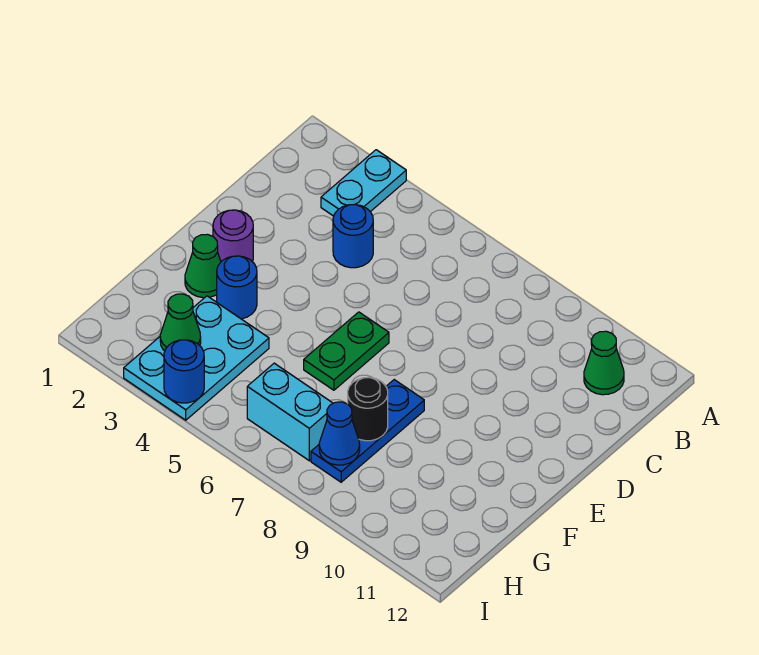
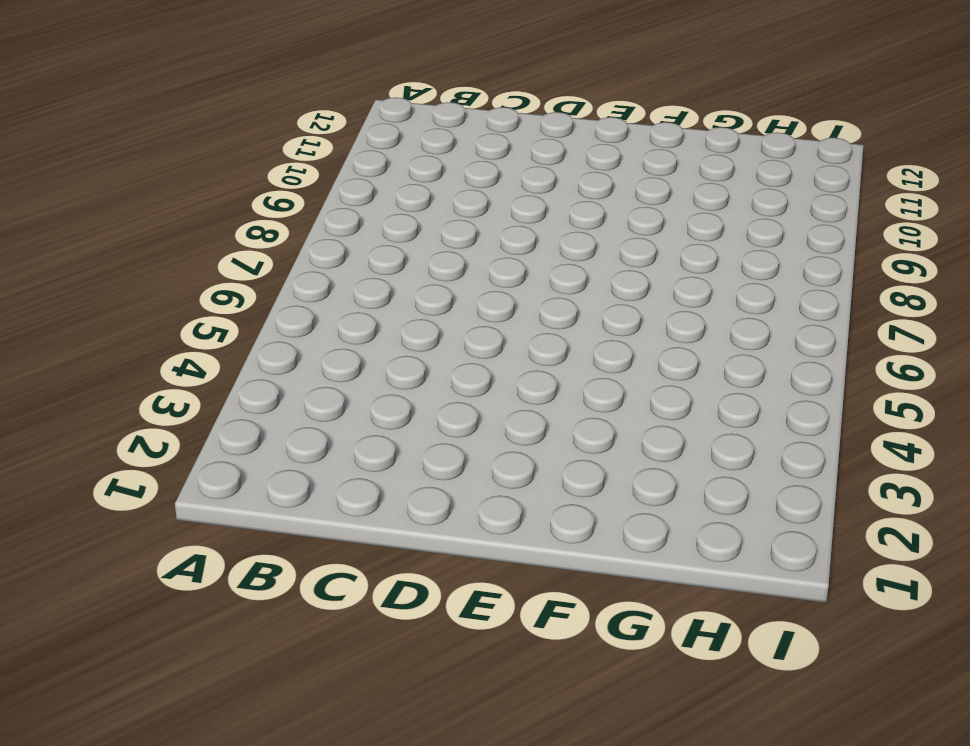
none -> cyan plate A3:B3 level 1
none -> green cone B11 level 1
none -> blue round brick C4 level 1

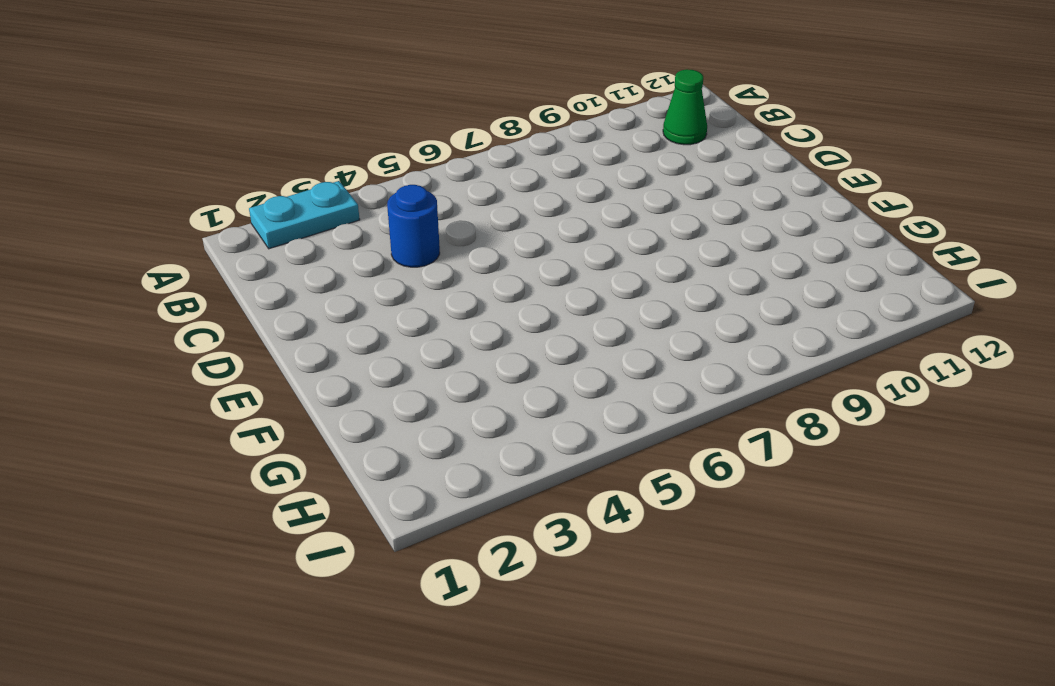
cyan plate A2:A3 level 1 -> cyan plate A3:B3 level 1
none -> purple round brick E2 level 1
none -> green plate E6:F6 level 1
none -> green cone F2 level 1

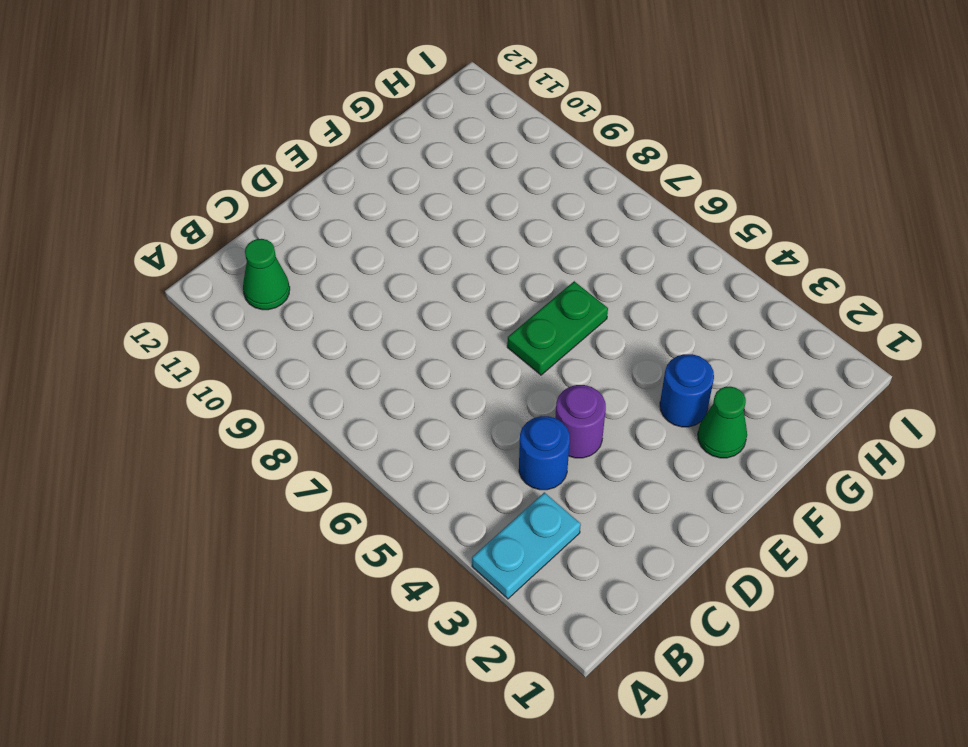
purple round brick D4 level 1 -> purple round brick E2 level 1
none -> blue plate F8:H8 level 1
none -> cyan plate G3:I4 level 1
none -> cyan brick H6:H7 level 1

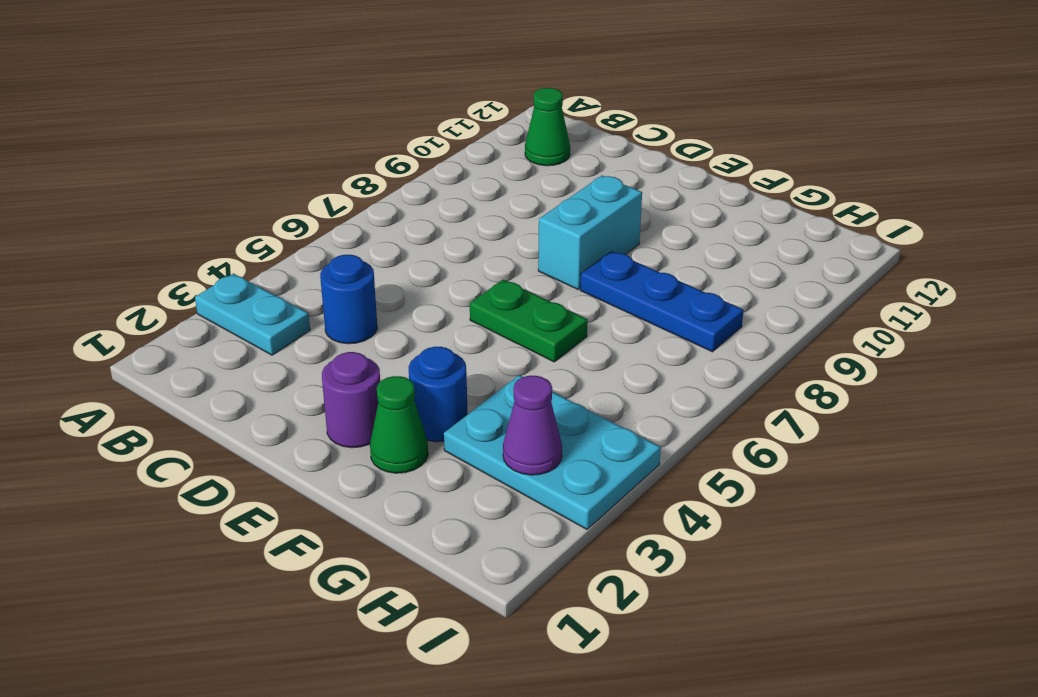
cyan brick E8:E9 level 1 -> cyan brick H6:H7 level 1
purple cone H3 level 2 -> green cone H3 level 2
none -> black round brick G8 level 2
none -> blue cone H8 level 2
none -> blue round brick I4 level 2

